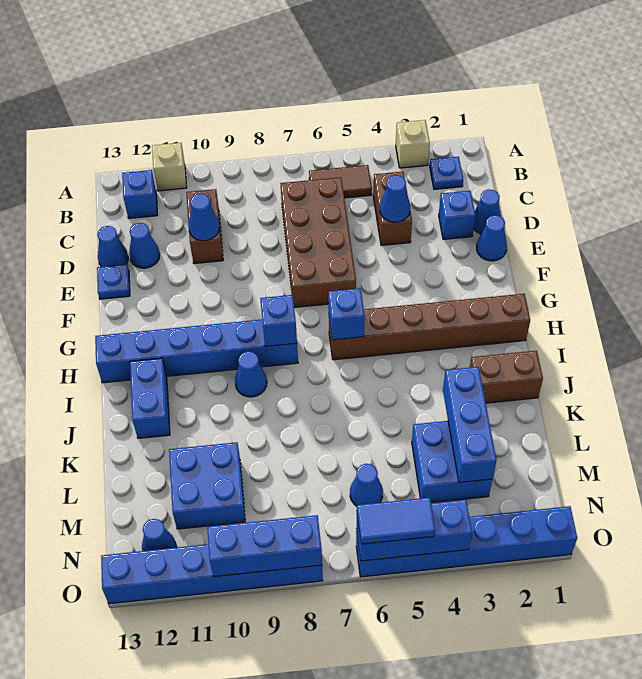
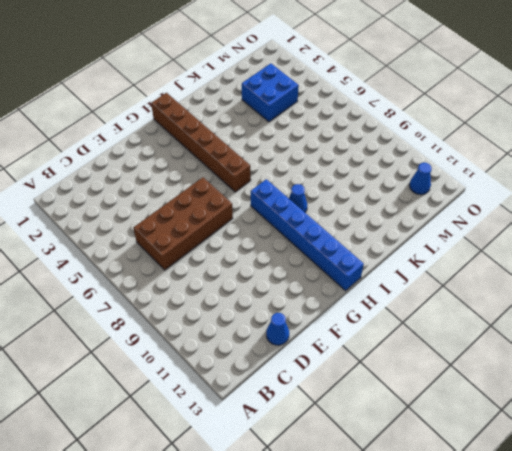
none -> tan brick A3 level 1
none -> tan brick A11 level 1
none -> blue plate B2 level 1
none -> brown tile B5:B6 level 1

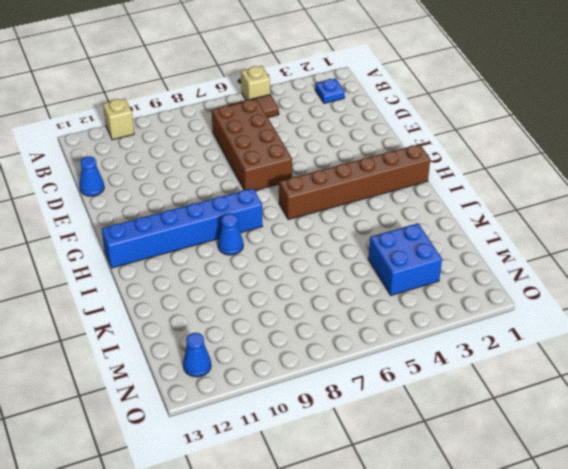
tan brick A5 level 1 -> tan brick A3 level 1
none -> blue brick B12 level 1
none -> brown brick C4:D4 level 1
none -> brown brick C10:D10 level 1
none -> blue cone D1 level 1

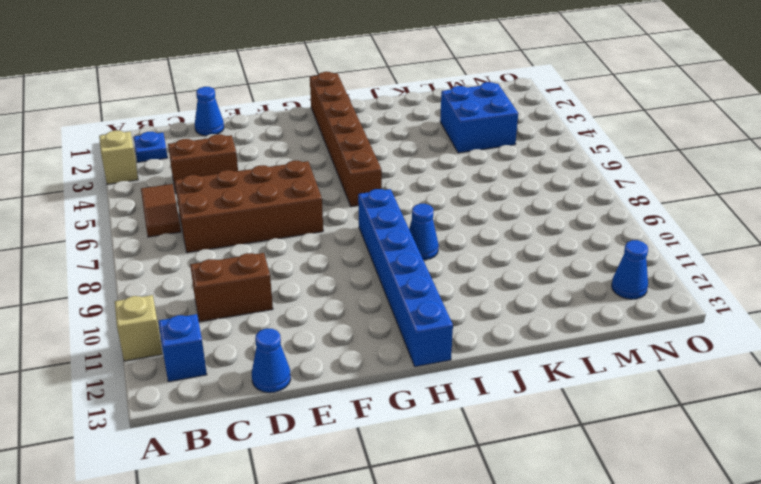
none -> blue brick D2 level 1
none -> blue cone D12 level 1
none -> blue cone E1 level 1
none -> blue plate E13 level 1

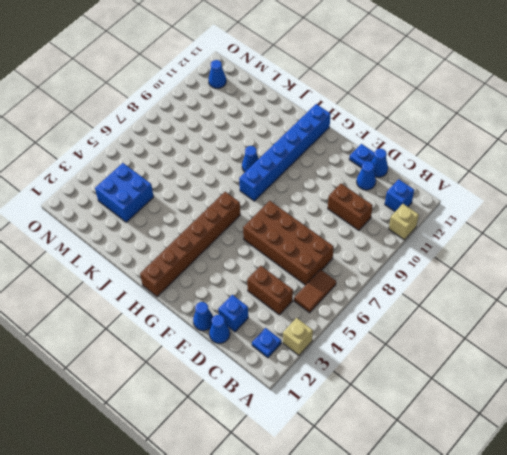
none -> blue brick I12:J12 level 1
none -> brown brick J1:J2 level 1
none -> blue brick L10:M11 level 1
none -> blue cone M6 level 1

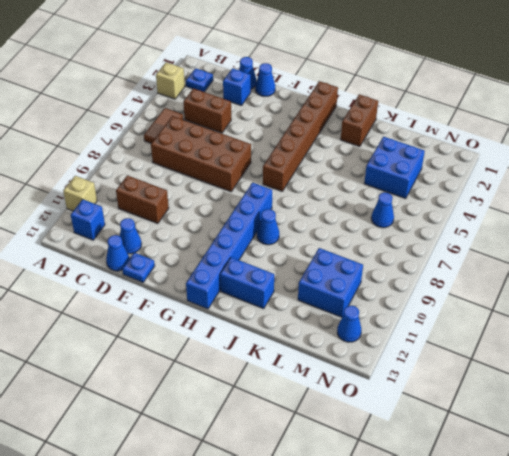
none -> blue brick O1:O6 level 1
none -> blue brick O8:O13 level 1
none -> blue cone D4 level 2
none -> blue cone D10 level 2

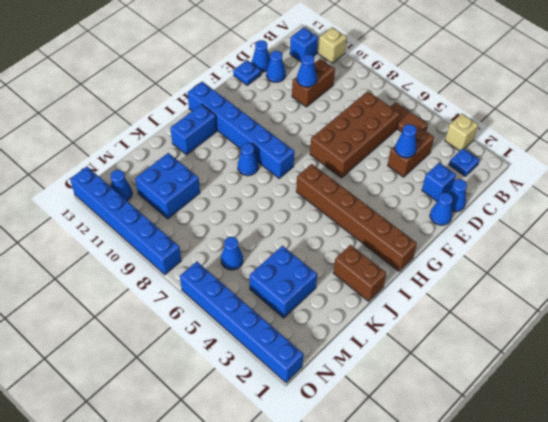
none -> blue brick H6 level 2
none -> blue brick H8 level 2
none -> blue brick K3:M3 level 2
none -> blue brick O4:O6 level 2

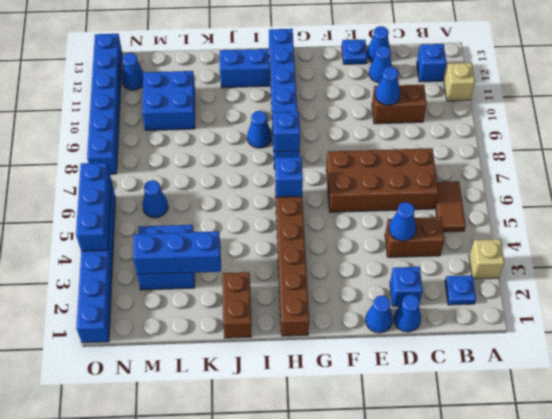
none -> blue brick O8:O10 level 2
none -> blue tile O5:O6 level 3

